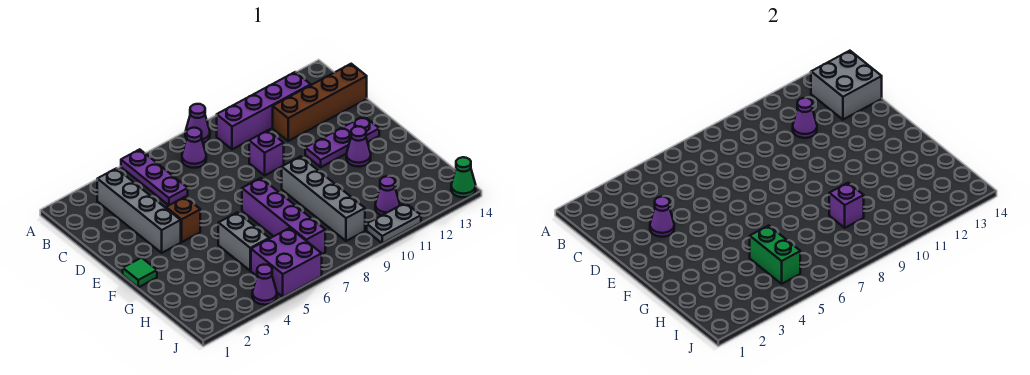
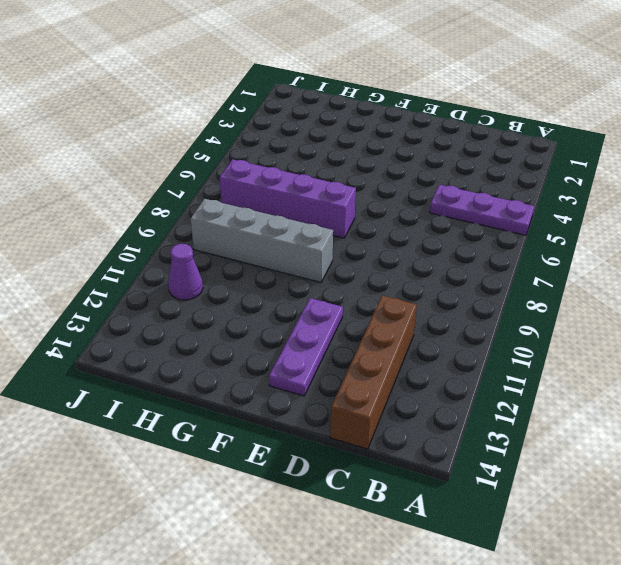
none -> purple cone A8 level 1
none -> grey brick B3:E3 level 1
none -> purple cone B7 level 1

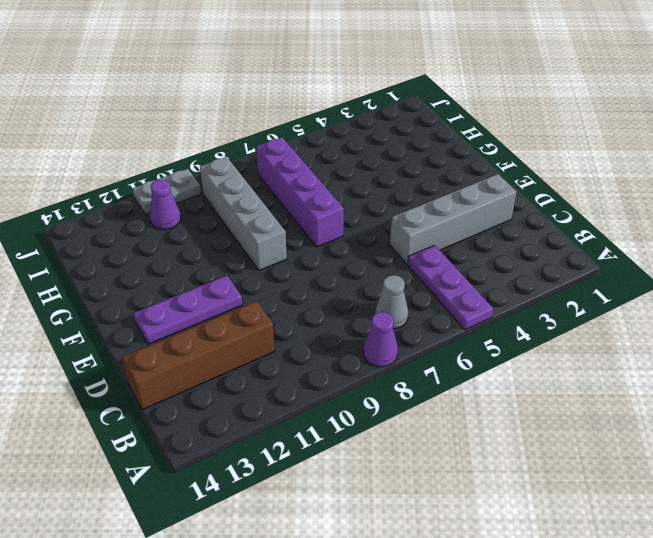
grey cone B7 level 1 -> purple cone B7 level 1
grey brick D2:D5 level 1 -> grey brick B3:E3 level 1
none -> purple brick B9:B12 level 1
none -> purple brick D9 level 1
none -> brown brick E4 level 1

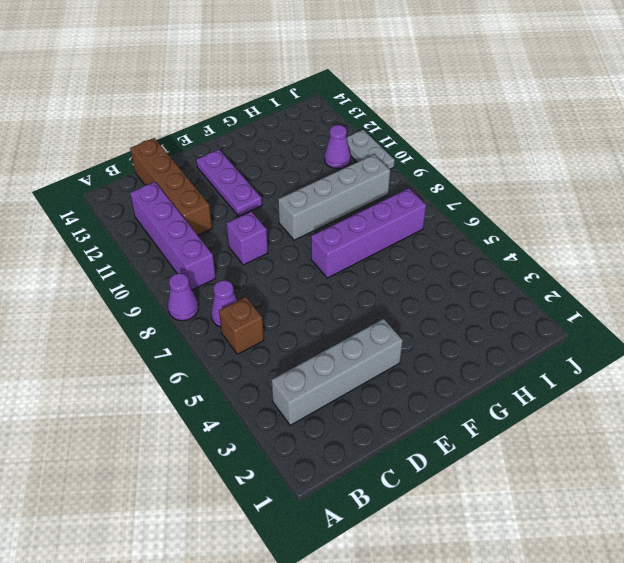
brown brick B6 level 1 -> brown brick E4 level 1
none -> purple plate A5:C5 level 1
none -> green tile F1 level 1
none -> purple cone F12 level 1

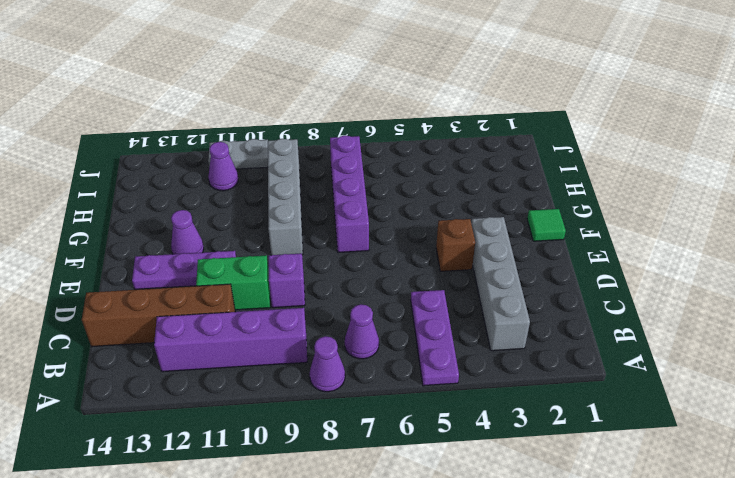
green brick D10:D11 level 1 -> green brick H5:I5 level 2
none -> grey brick G5:H5 level 1
none -> purple brick I5:J6 level 1
none -> purple cone J4 level 1

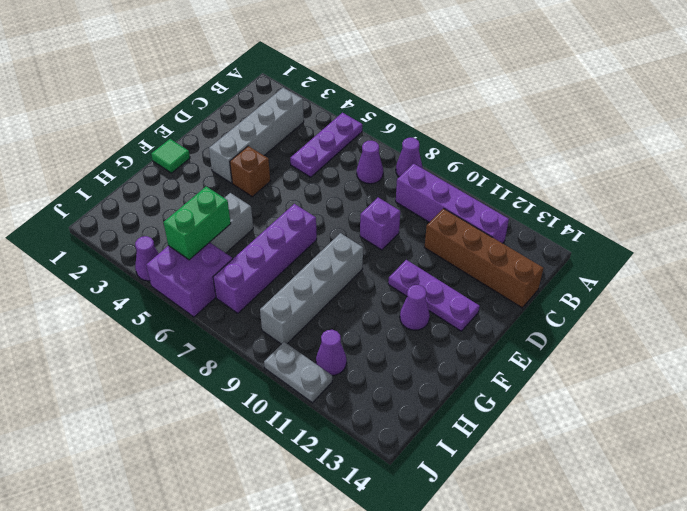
none -> green cone J14 level 1
none -> grey brick B13:C14 level 2
none -> purple cone C11 level 2

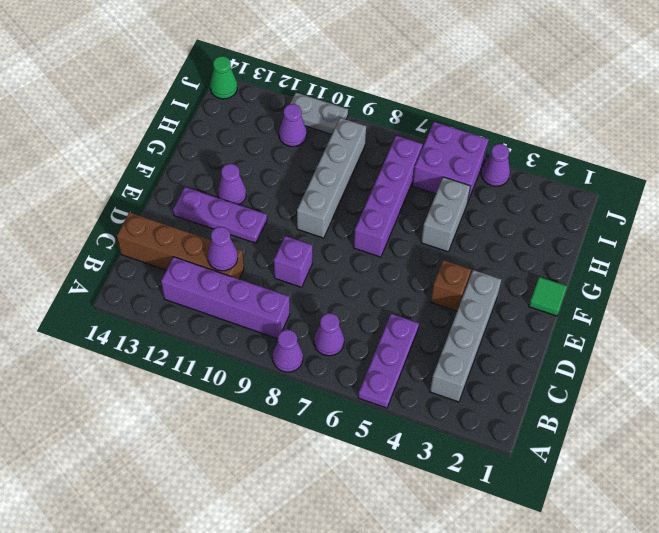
none -> grey brick B13:C14 level 2
none -> purple cone D3 level 2
none -> green brick H5:I5 level 2

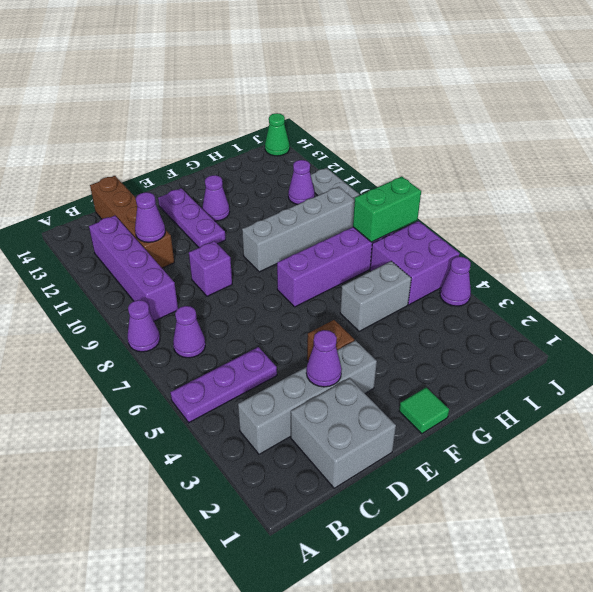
grey brick C1:D2 level 1 -> grey brick B13:C14 level 2
green brick I7:J7 level 2 -> green brick H5:I5 level 2
none -> purple brick H9 level 2

